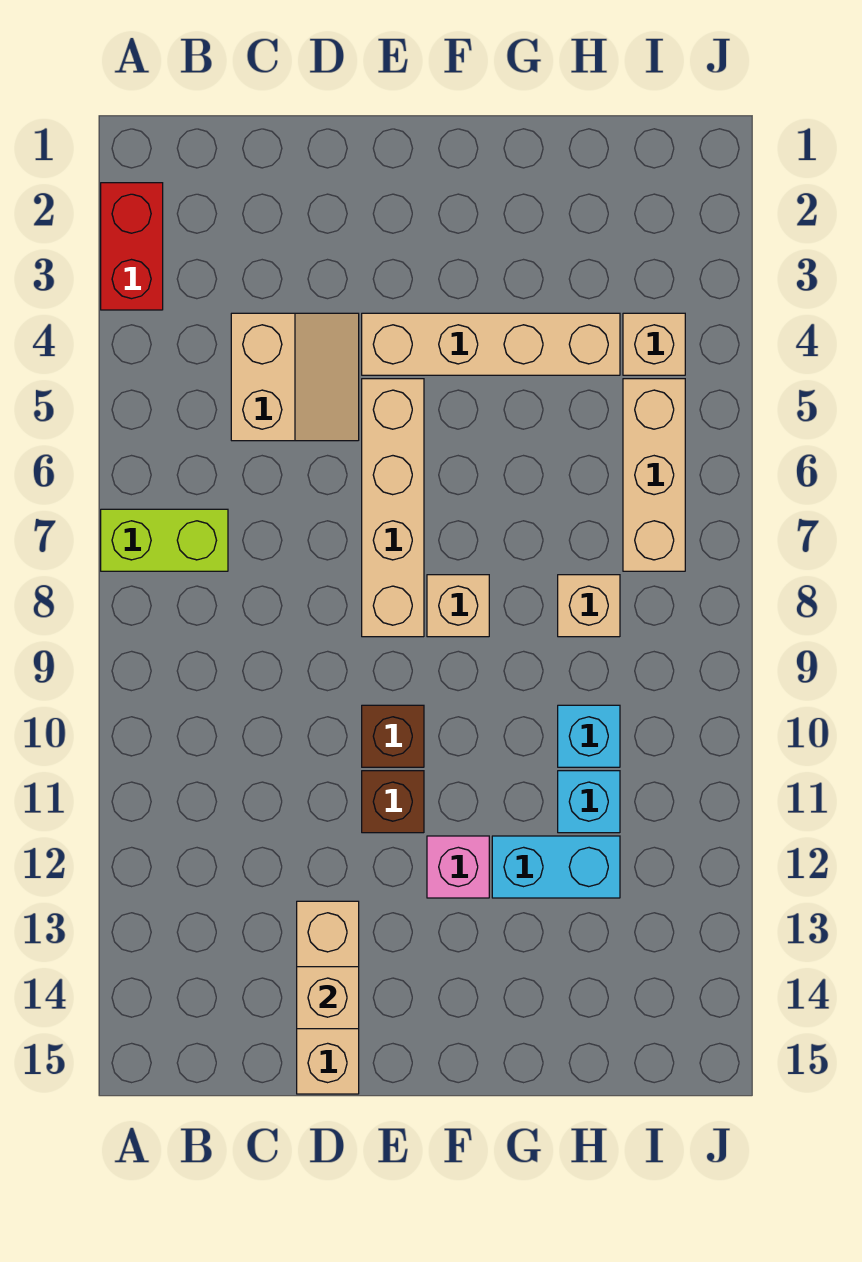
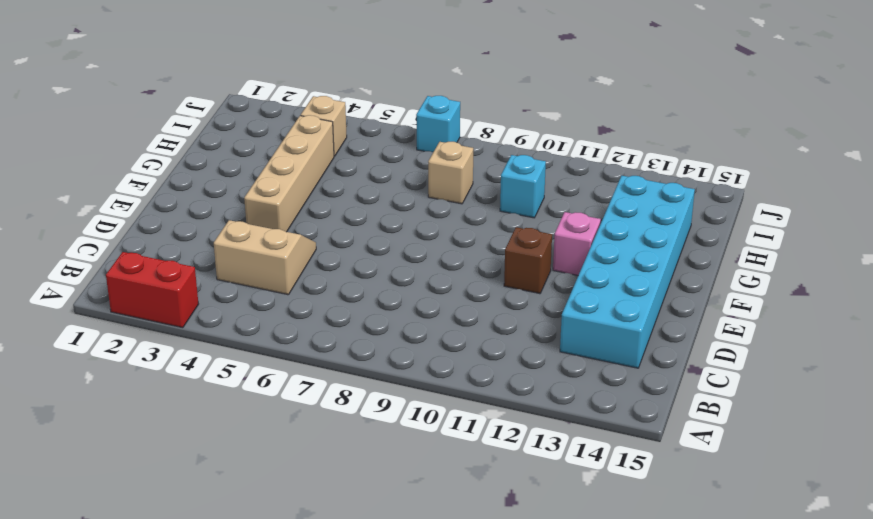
cyan brick C13:H14 level 1 -> tan brick D13:D15 level 1
cyan brick J7 level 1 -> cyan brick H11 level 1
none -> lime brick A7:B7 level 1
none -> tan brick E5:E8 level 1
none -> brown brick E10 level 1

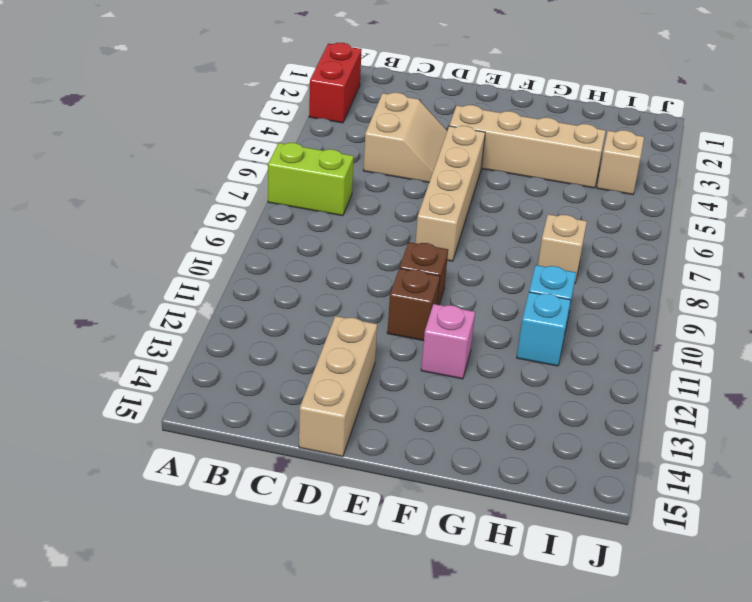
none -> tan brick F8 level 1
none -> cyan brick G12:H12 level 1
none -> tan brick I5:I7 level 1

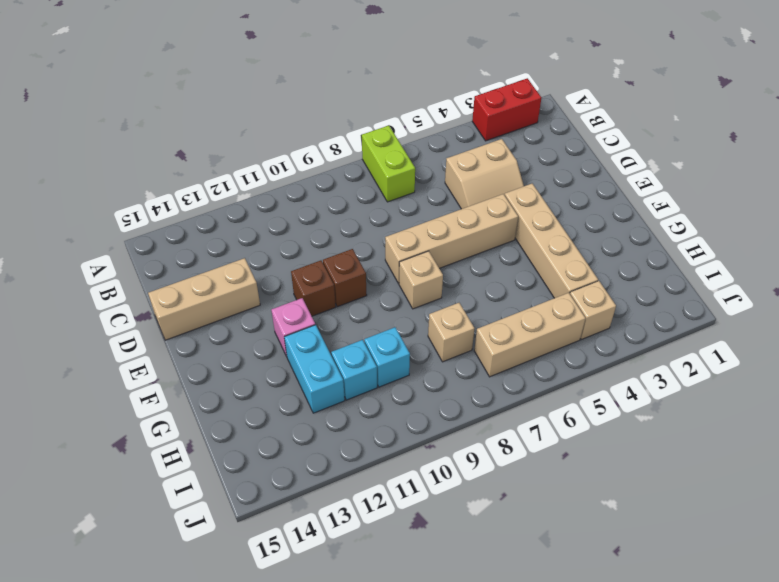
none -> tan brick D14 level 2

